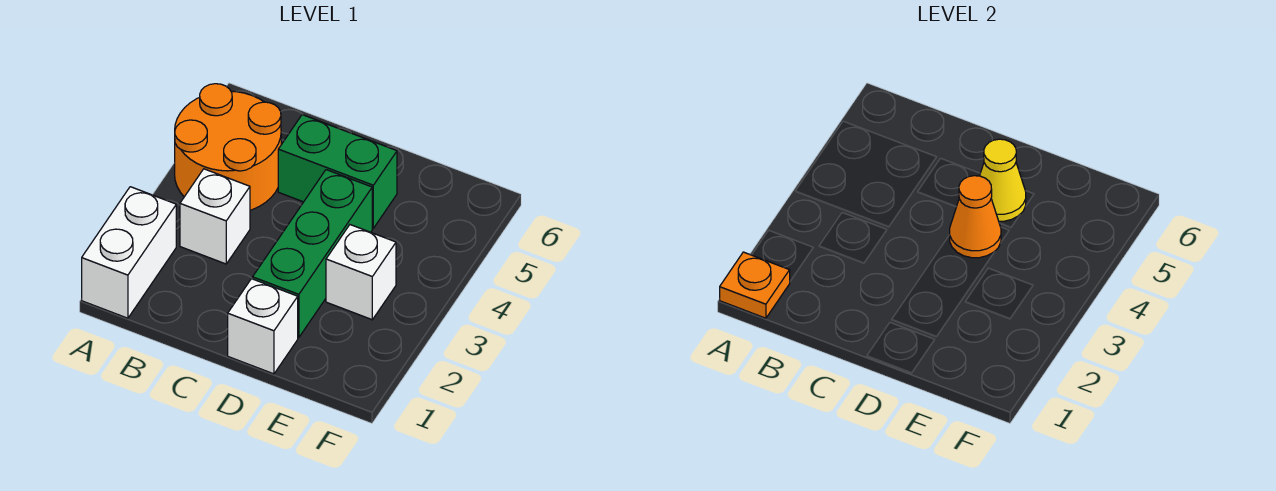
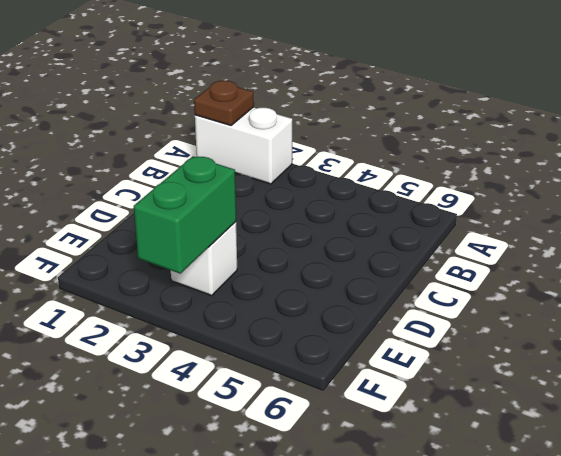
brown plate A1 level 2 -> orange plate A1 level 2
green brick E3:F3 level 2 -> green brick C5:D5 level 1
none -> orange round brick A4:B5 level 1
none -> white brick B3 level 1

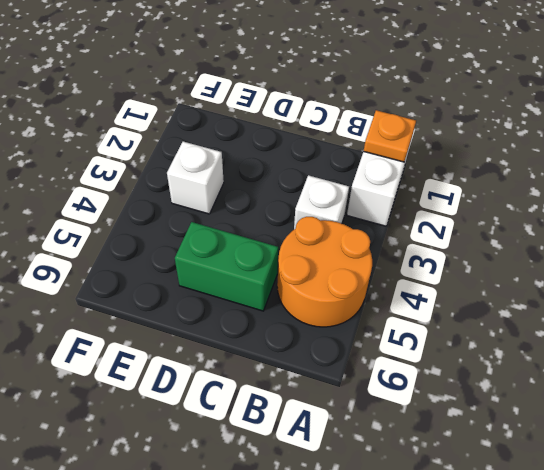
none -> white brick D1 level 1
none -> green brick D2:D4 level 1

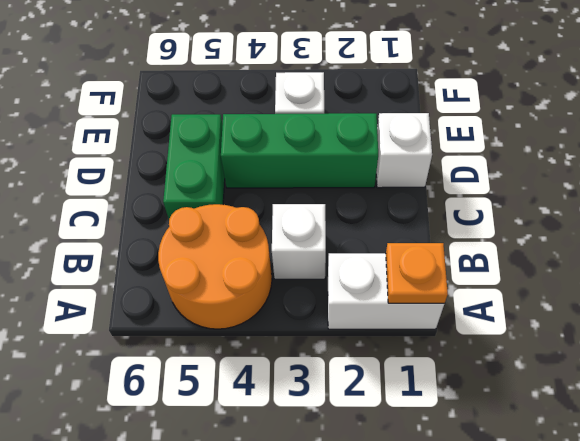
none -> orange cone D4 level 2
none -> yellow cone D5 level 2

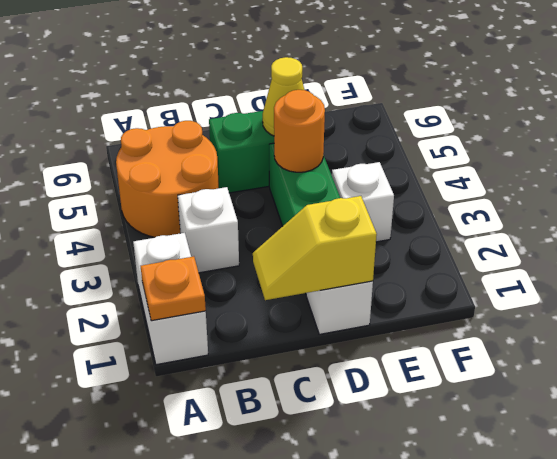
yellow slope C1:D1 level 2 top D -> none
orange round brick D4 level 2 -> orange cone D4 level 2

